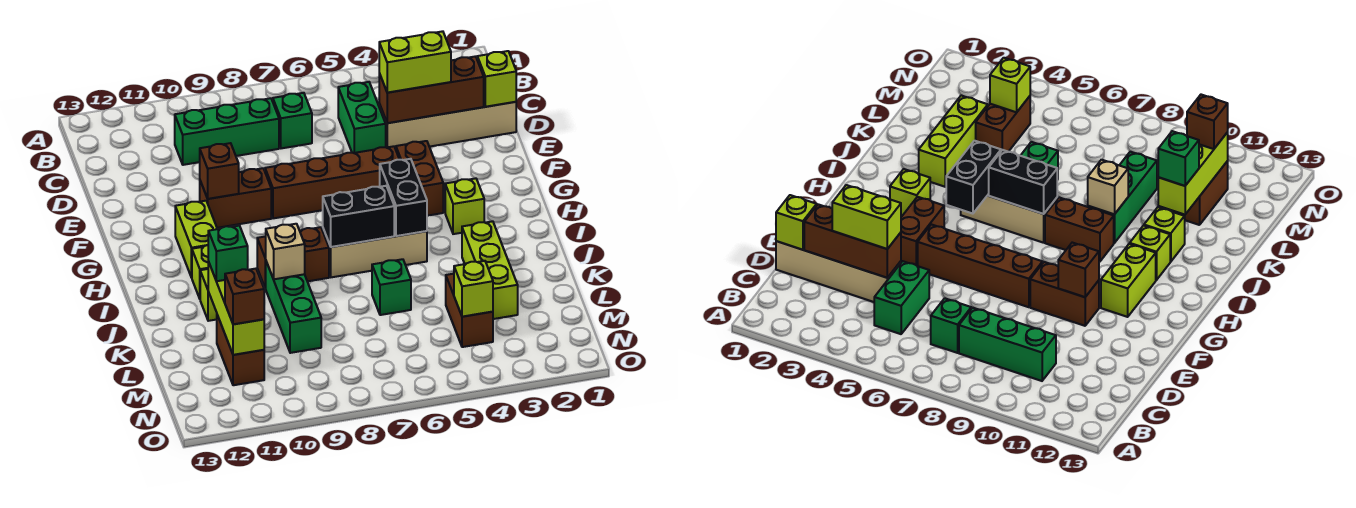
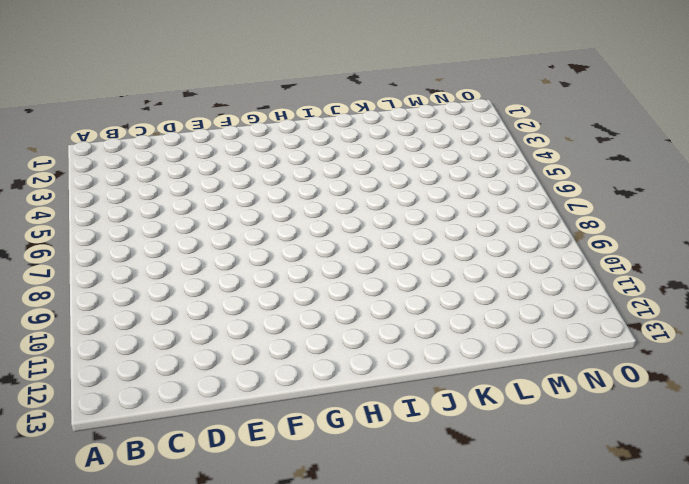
none -> green brick C5:D5 level 1
none -> green brick C7 level 1
none -> green brick C8:C10 level 1

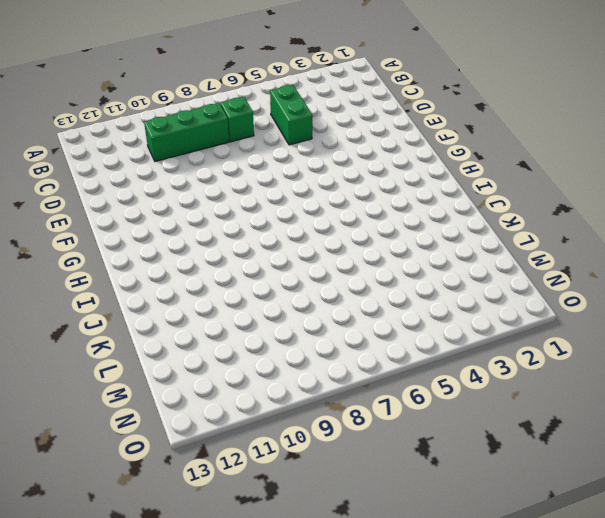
none -> tan brick D1:D4 level 1
none -> brown brick F4:G4 level 1
none -> brown brick F5:F8 level 1

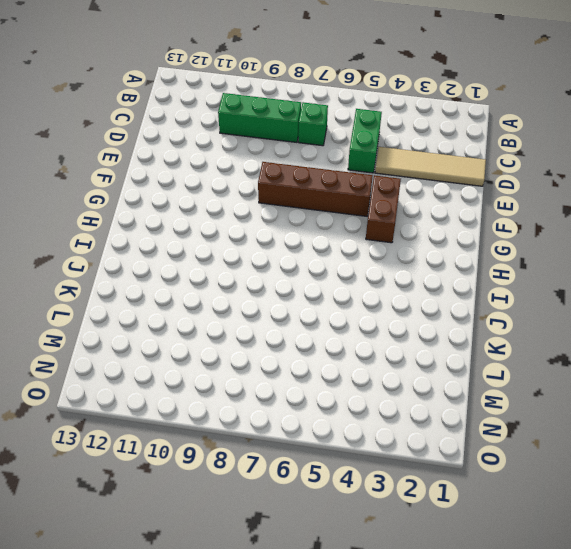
tan tile D1:D4 level 1 -> tan brick D1:D4 level 1
none -> brown brick F9:F10 level 1
none -> lime brick G11:H11 level 1
none -> lime brick H3 level 1

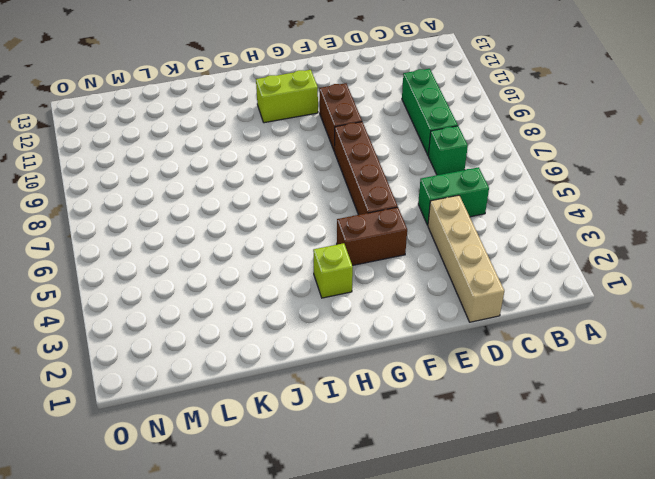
none -> tan brick I5:I7 level 1
none -> brown brick I8:I9 level 1
none -> lime brick I11 level 1

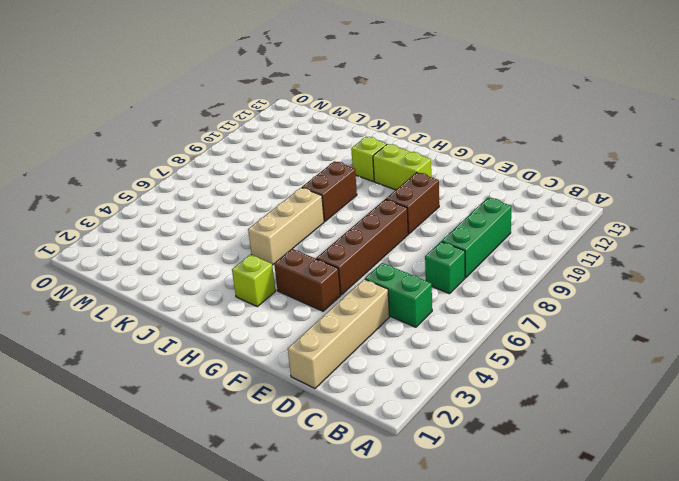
none -> lime brick J3:L3 level 1
none -> green brick J9:L9 level 1
none -> lime brick J11 level 1

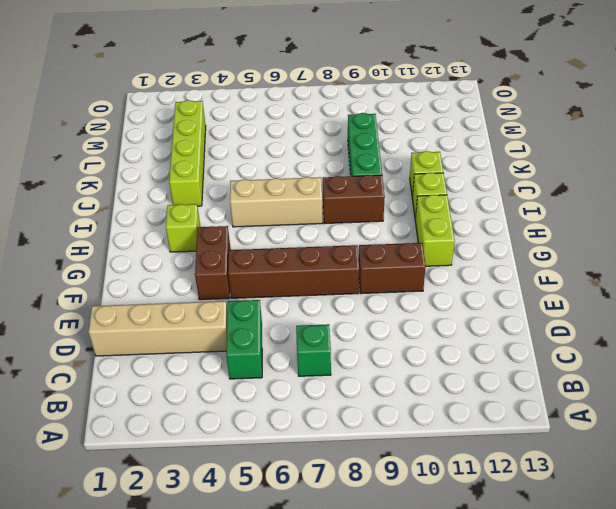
lime brick J3:M3 level 1 -> lime brick J3:L3 level 1
none -> green brick C8:C10 level 1
none -> green brick K6 level 1
none -> brown brick L4:M4 level 1

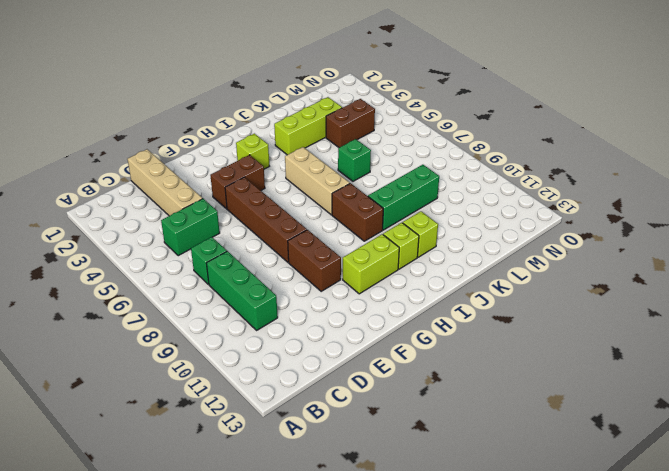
none -> brown brick L11:M11 level 1
none -> lime brick D1 level 2
none -> brown brick D2:D4 level 2

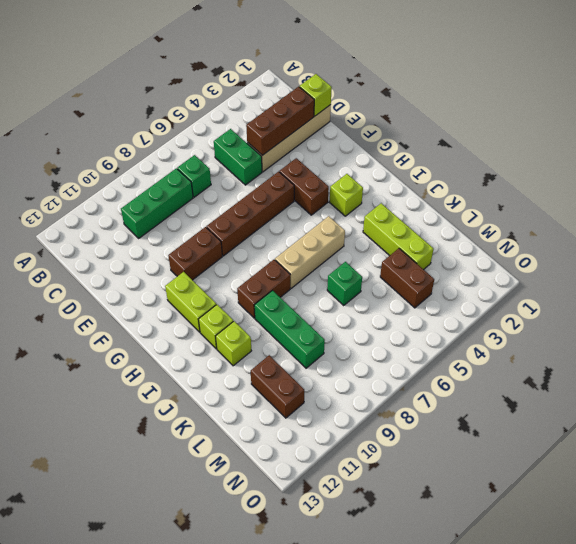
none -> brown brick F10 level 2
none -> black brick H5:I5 level 2
none -> black brick I6:I7 level 2

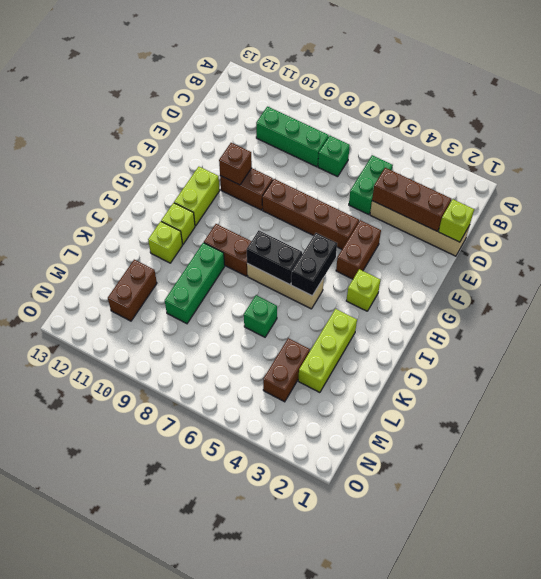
none -> tan brick J9 level 2
none -> lime brick K11:M11 level 2
none -> lime brick M4 level 2

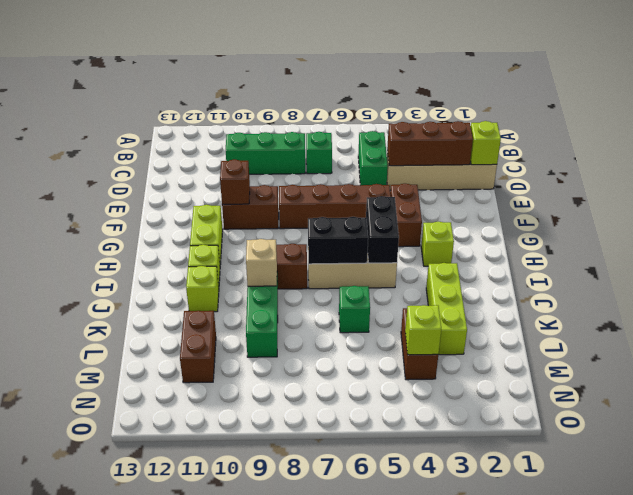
none -> lime brick K11:M11 level 2
none -> lime brick D3:D4 level 3
none -> green brick K11 level 3

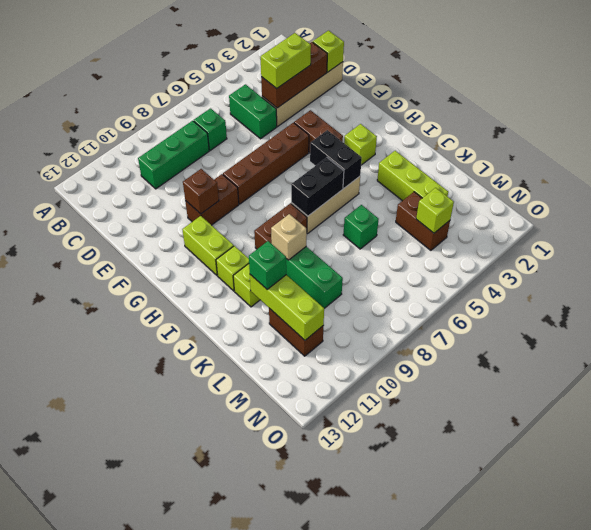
none -> brown brick M11 level 3

